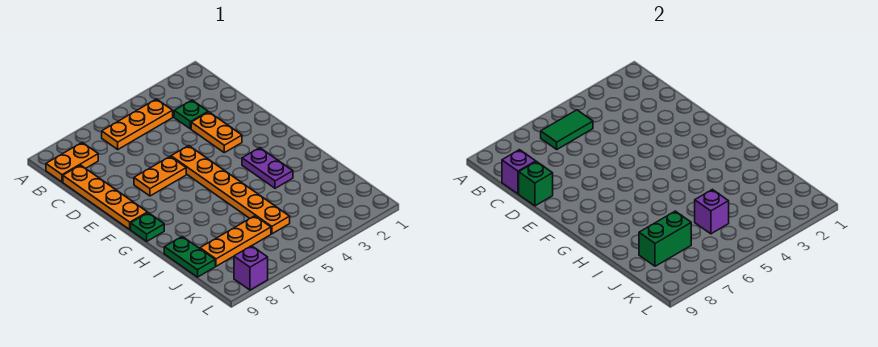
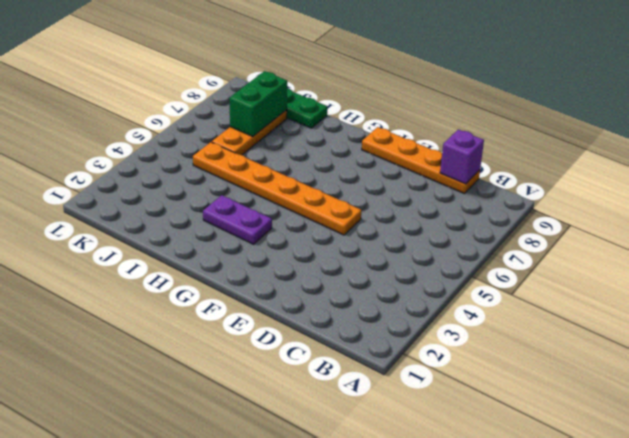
none -> orange plate B4:B6 level 1
none -> orange plate B8:B9 level 1
none -> green plate C3 level 1

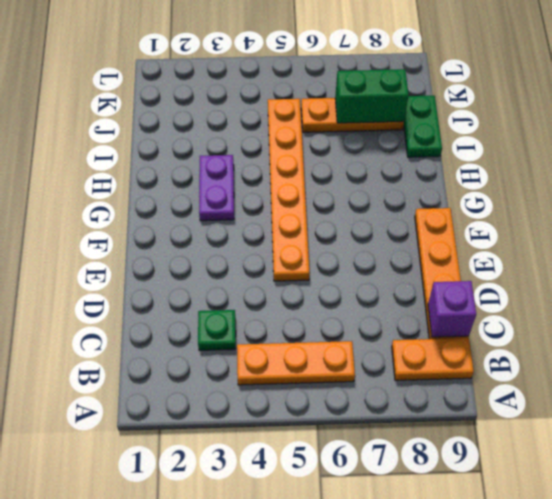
none -> orange plate D3:E3 level 1
none -> orange plate E6:E7 level 1
none -> green plate G9 level 1

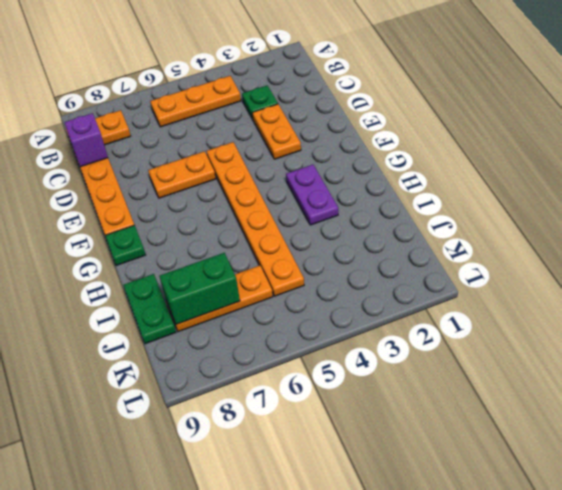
none -> purple brick L8 level 1
none -> green tile B5:B6 level 2
none -> green brick D9 level 2

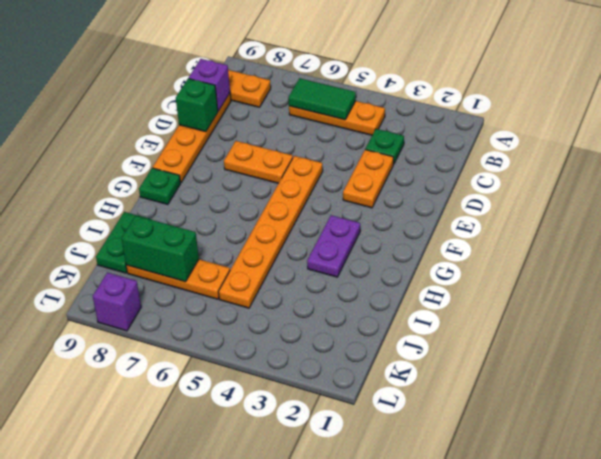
none -> purple brick J5 level 2

